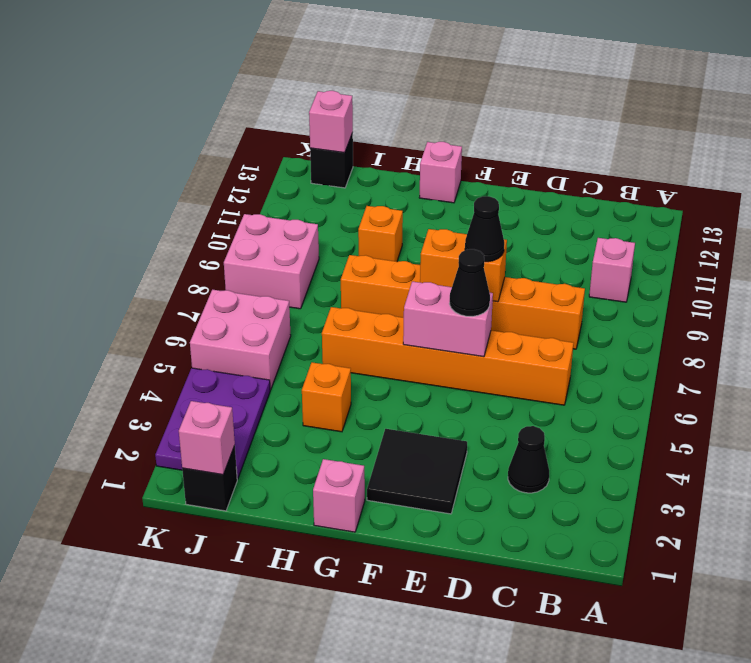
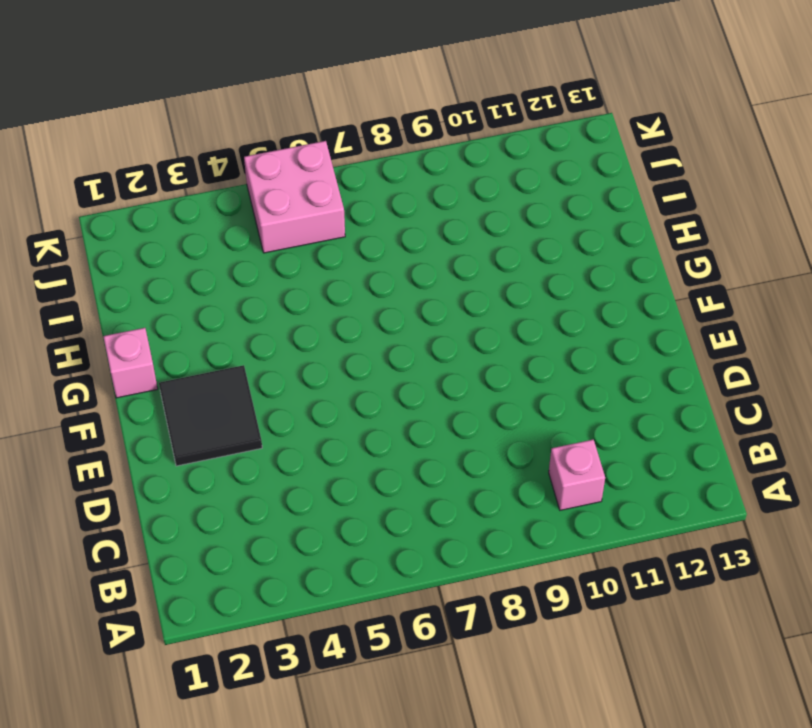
none -> black cone C3 level 1
none -> orange brick C6:H6 level 1
none -> orange brick C8:H8 level 1

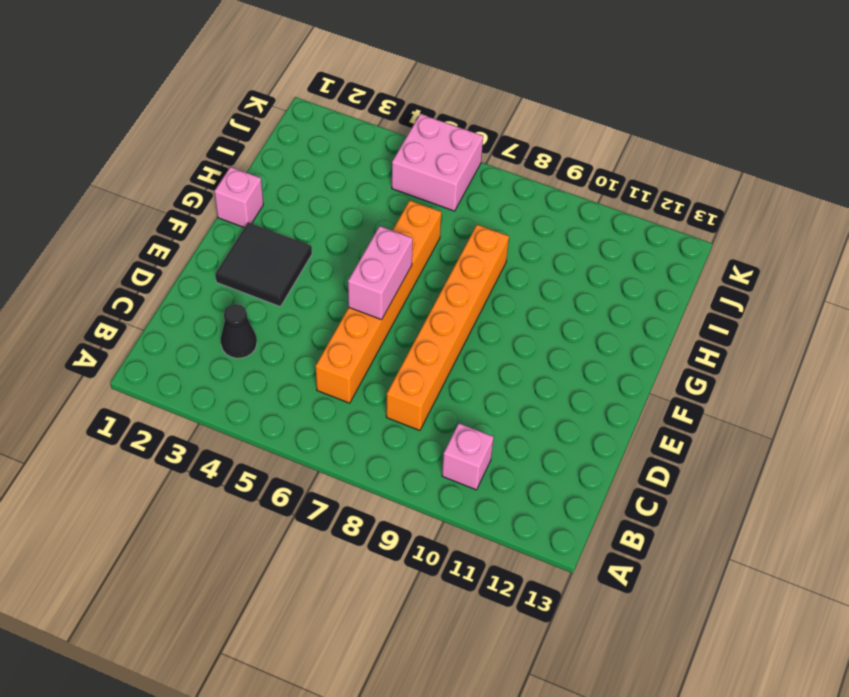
none -> pink brick G13 level 1
none -> orange brick H4 level 1
none -> orange brick H10 level 1

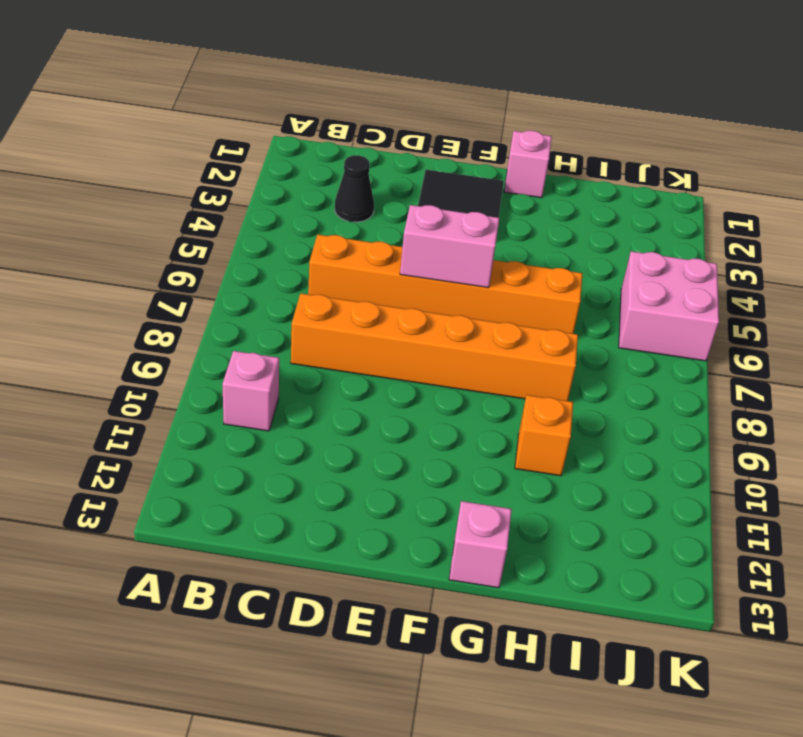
none -> orange brick H4 level 1
none -> black brick J1 level 1
none -> purple plate J2:K4 level 1

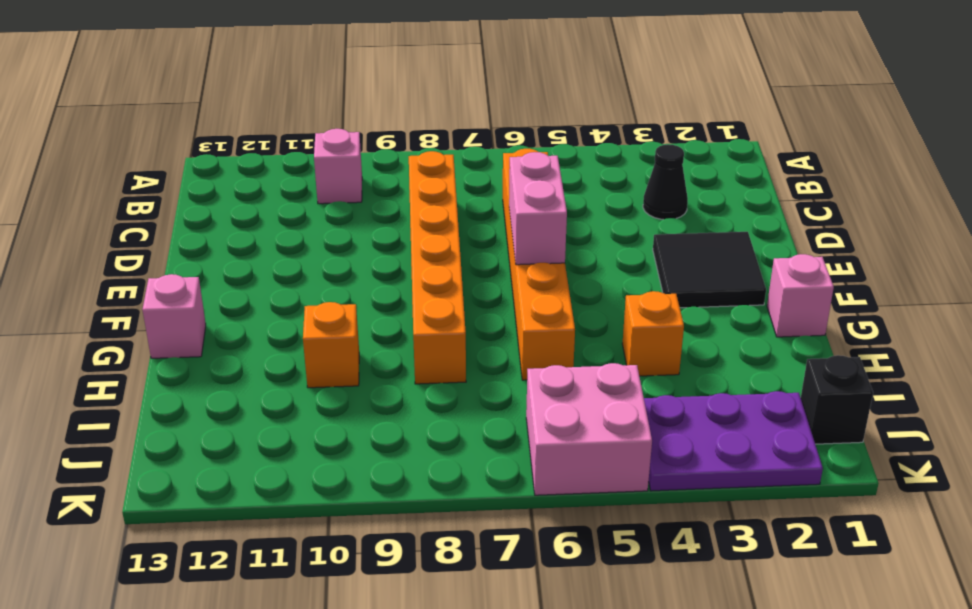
none -> pink brick J8:K9 level 1
none -> black brick J13 level 1
none -> orange brick E8:F8 level 2

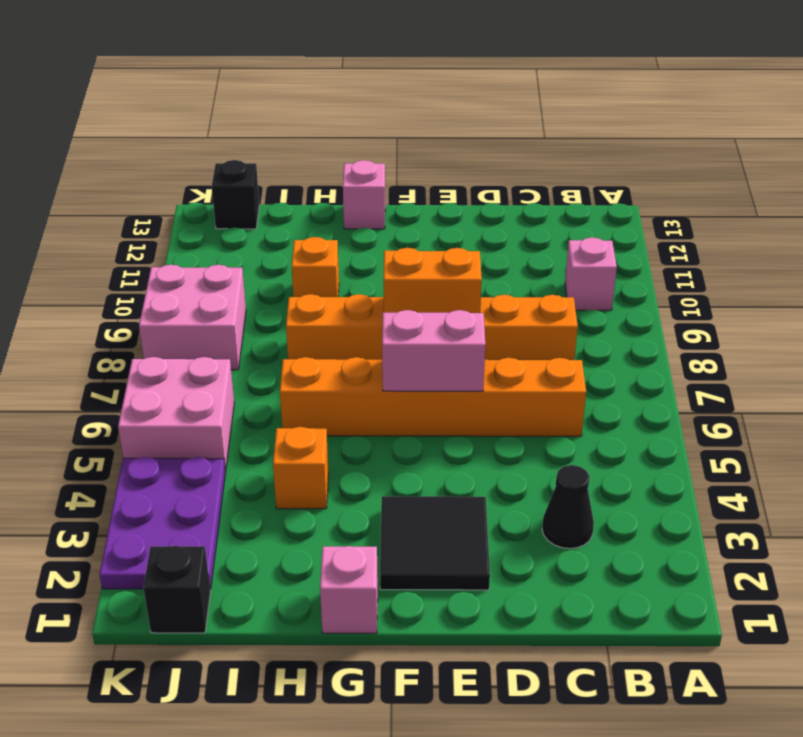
none -> pink brick J1 level 2
none -> pink brick J13 level 2
none -> black cone E6 level 3

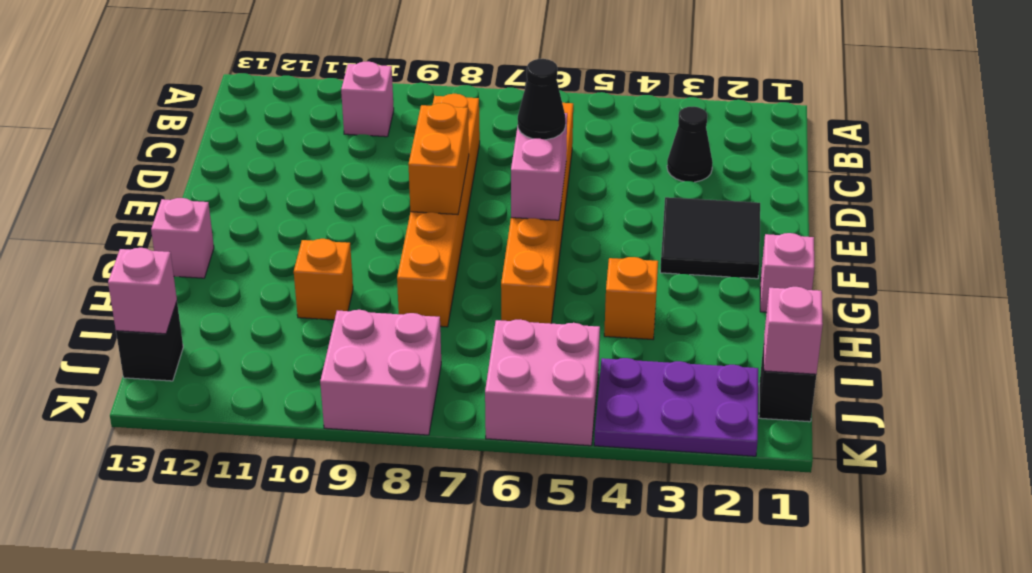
none -> black cone E8 level 3

